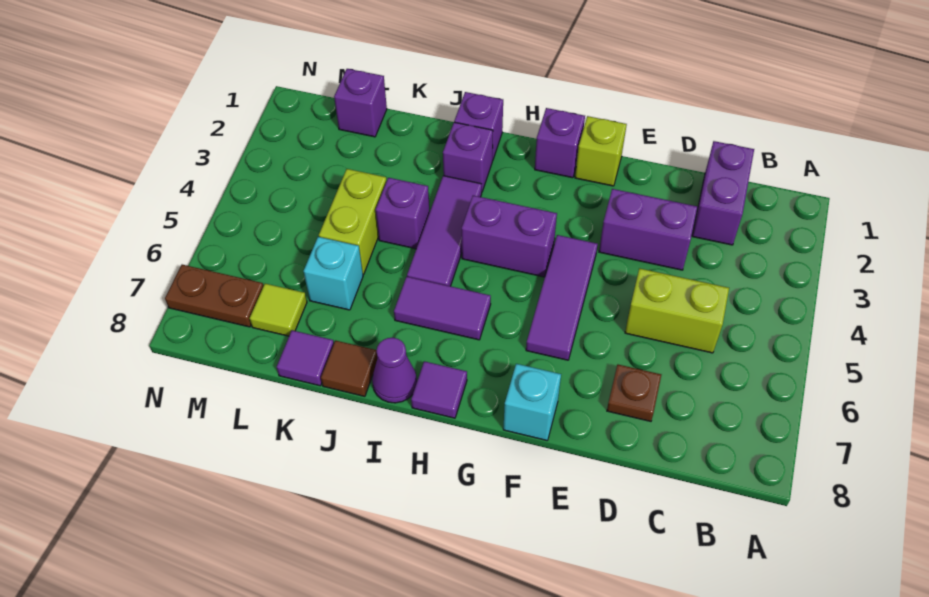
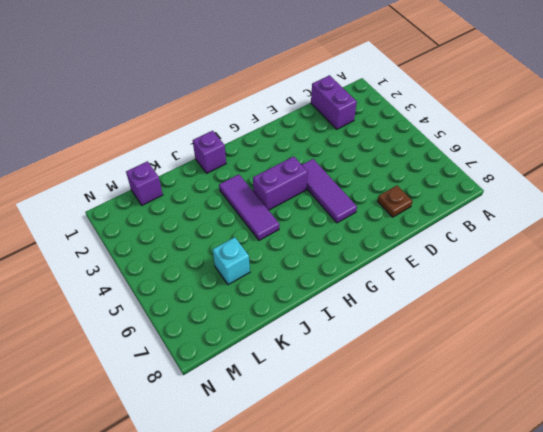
none -> lime brick C5:D5 level 1
none -> purple brick D3:E3 level 1
none -> lime brick F1 level 1

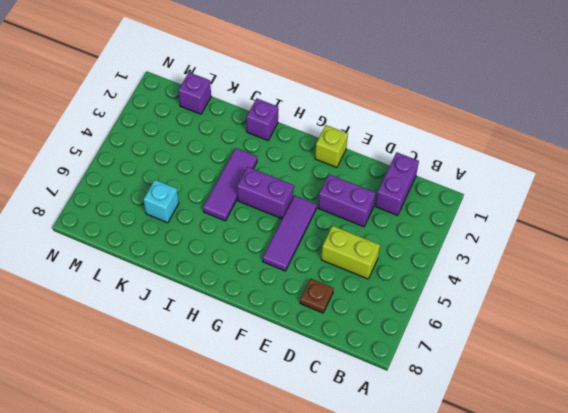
none -> cyan brick F8 level 1
none -> purple brick G1 level 1
none -> purple tile H6:I6 level 1

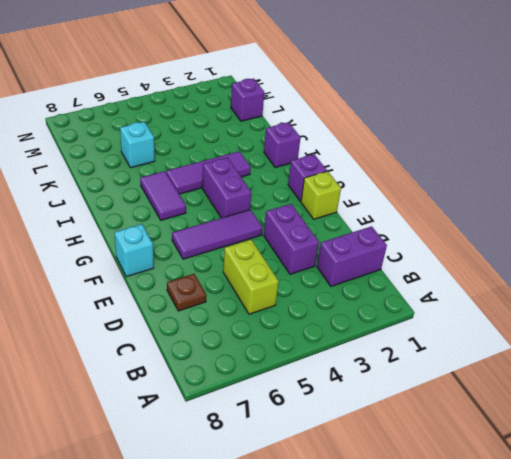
none -> purple tile H8 level 1
none -> purple brick I2 level 1
none -> purple cone I8 level 1

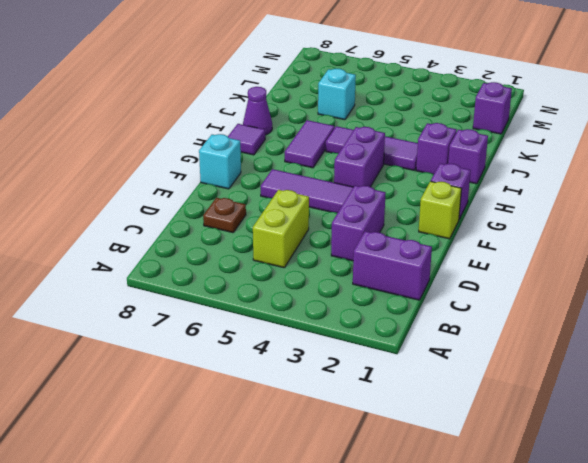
none -> purple brick J4 level 1
none -> brown tile J8 level 1
none -> lime brick K4:K5 level 1

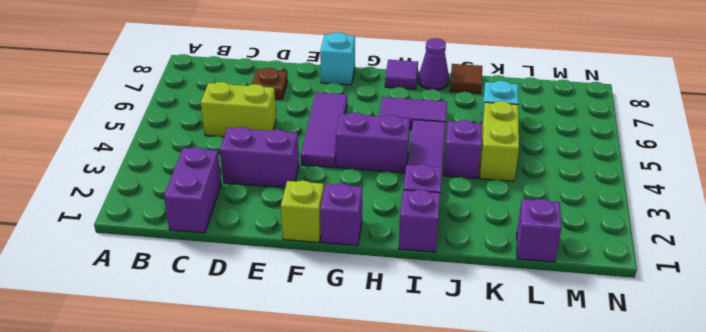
none -> purple tile K8 level 1
none -> lime tile L7 level 1
none -> brown plate M7:N7 level 1

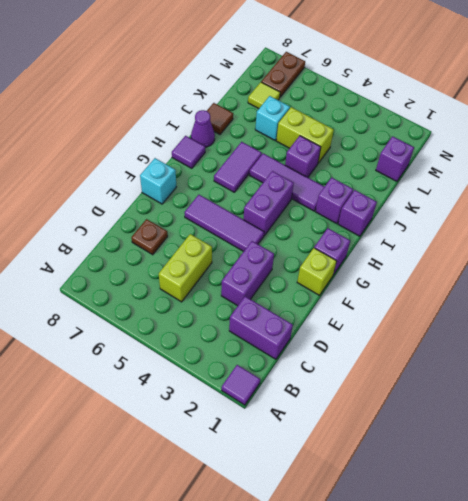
purple tile A1 level 1 -> purple tile K8 level 1

